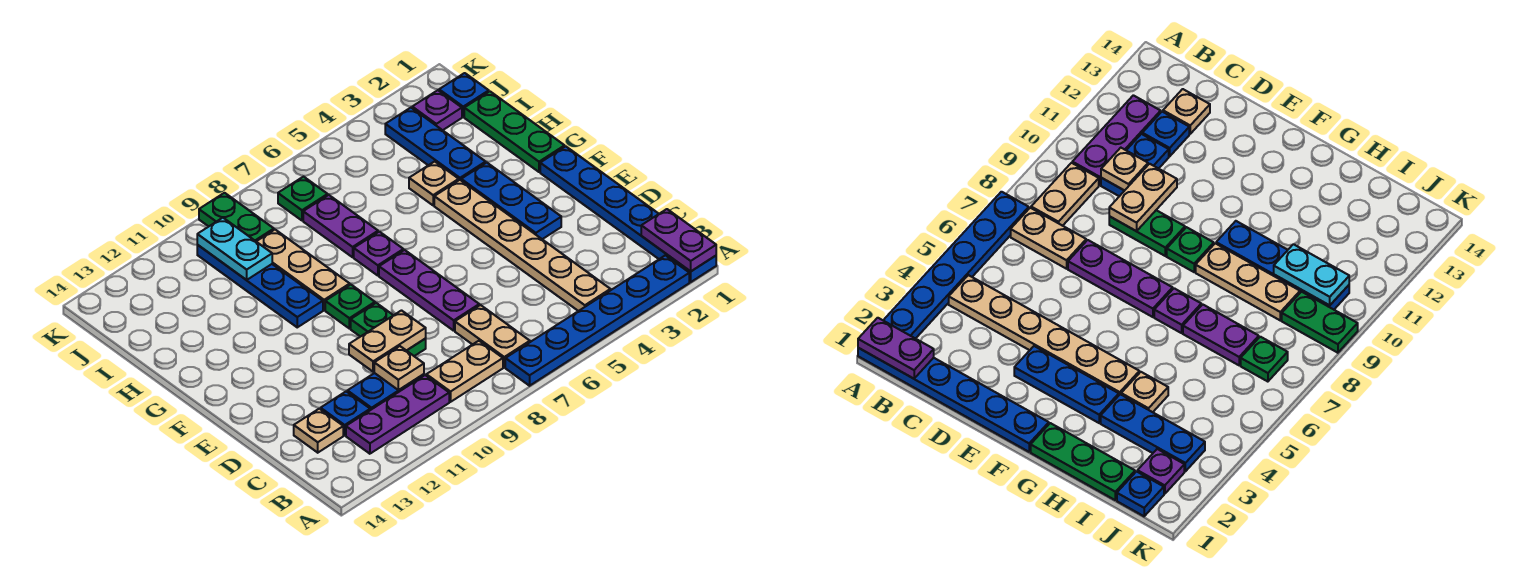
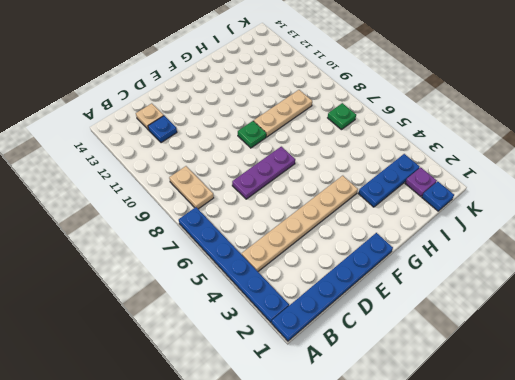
none -> tan plate B7:C7 level 1
none -> purple plate B10:B12 level 1
none -> blue plate C10:C11 level 1

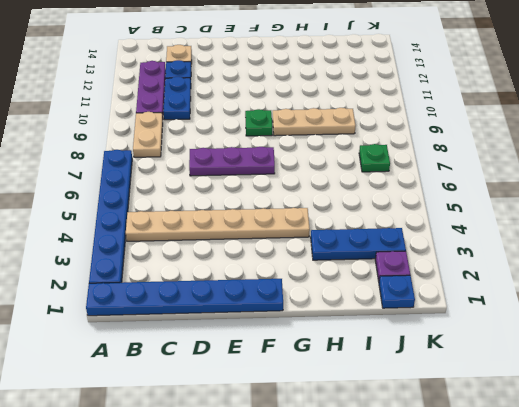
none -> tan plate B7:C7 level 1
none -> green plate D9:E9 level 1
none -> blue plate E3:G3 level 1

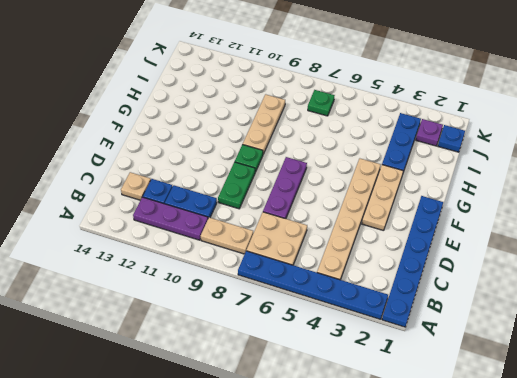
tan plate B6:C7 level 1 -> tan plate B7:C7 level 1
tan plate E3:G3 level 1 -> blue plate E3:G3 level 1
none -> green plate G1:I1 level 1
none -> purple plate G7 level 1
none -> blue plate G10:J10 level 1

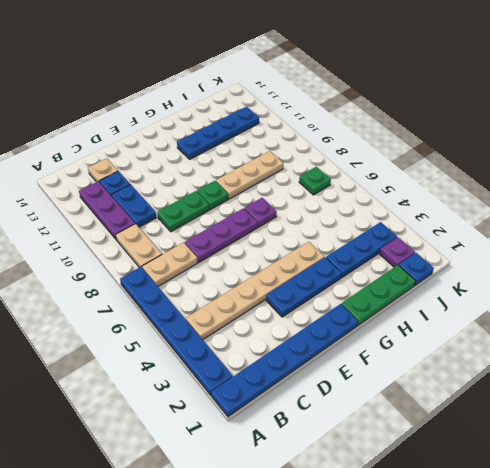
blue plate G12:J12 level 1 -> blue plate G10:J10 level 1
none -> tan plate H4 level 1
none -> purple plate H7:I7 level 1
none -> green plate J9:K9 level 1

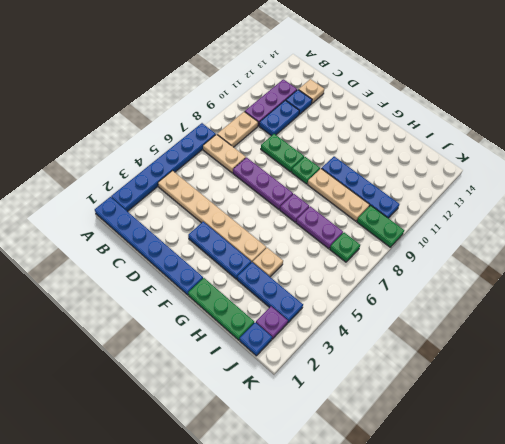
none -> purple plate A1:B1 level 2
none -> tan plate C10 level 2
none -> tan plate D9:D10 level 2

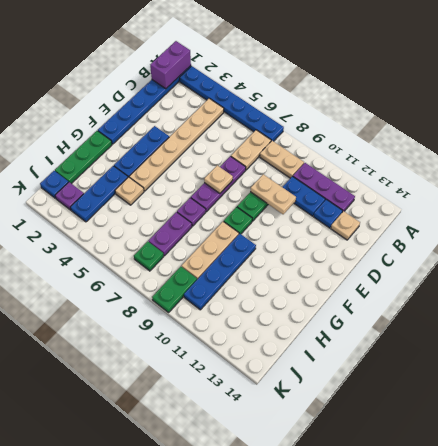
purple brick A1:B1 level 2 -> purple plate A1:B1 level 2
tan plate E7 level 2 -> tan plate C10 level 2
none -> cyan plate I10:J10 level 2

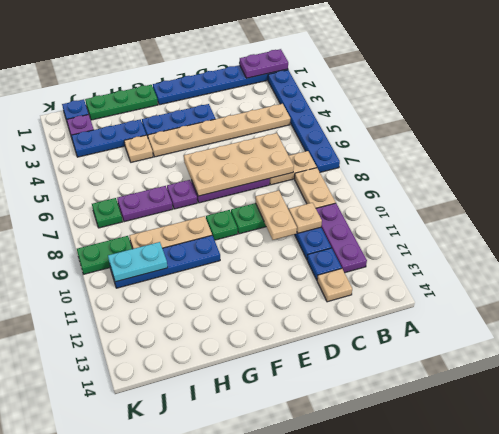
tan plate C6:F7 level 2 -> none

